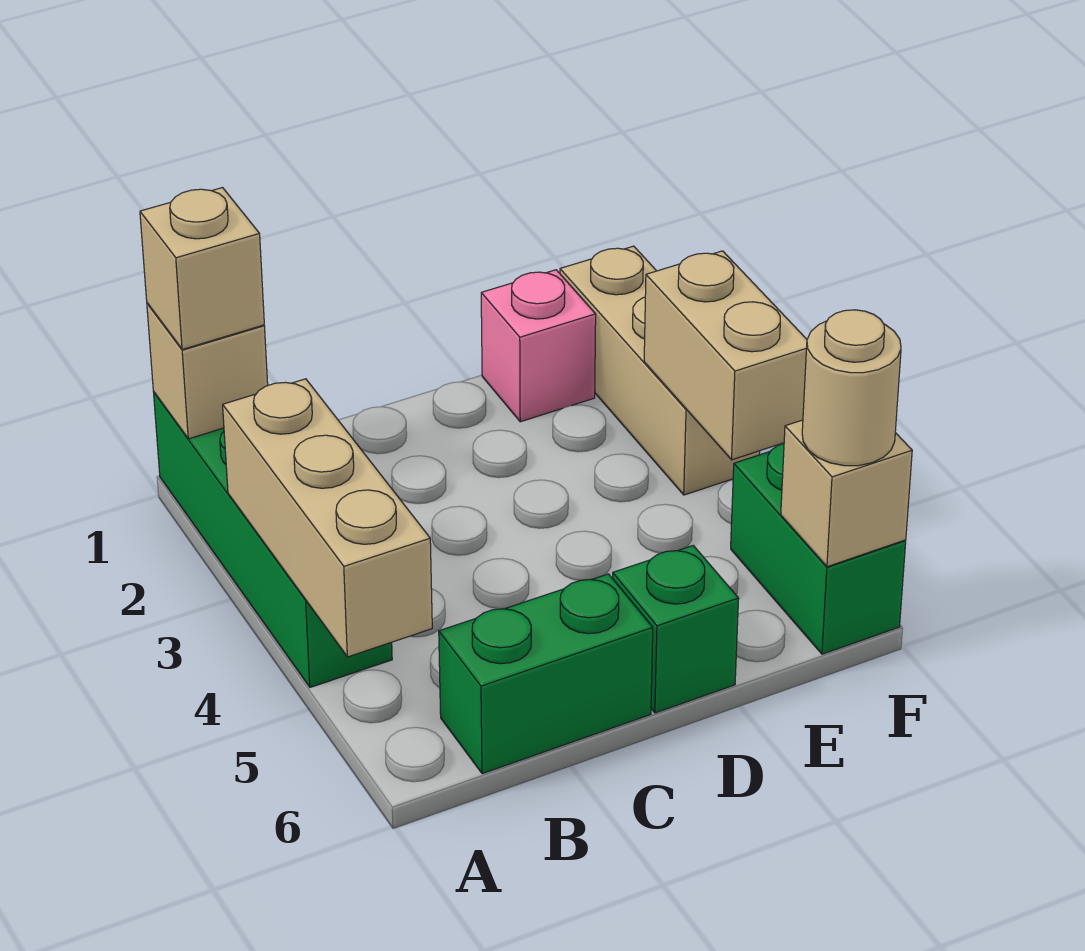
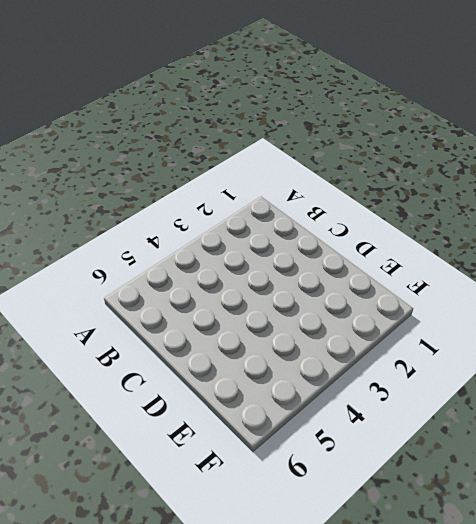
none -> green brick A1:A4 level 1
none -> green brick B6:C6 level 1
none -> green brick D6 level 1

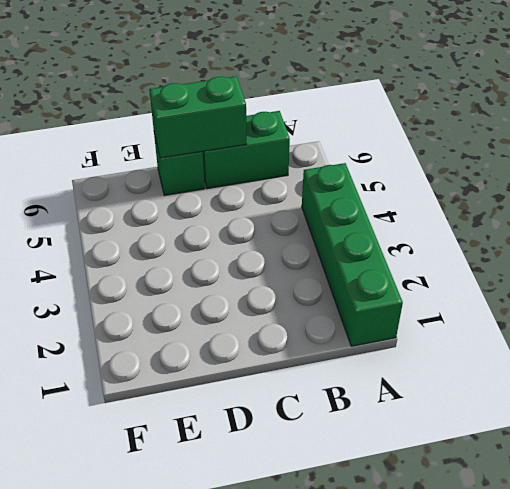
green brick C6:D6 level 2 -> green brick F5:F6 level 1
none -> pink brick E1 level 1
none -> tan brick F1:F3 level 1
none -> tan brick A1 level 2

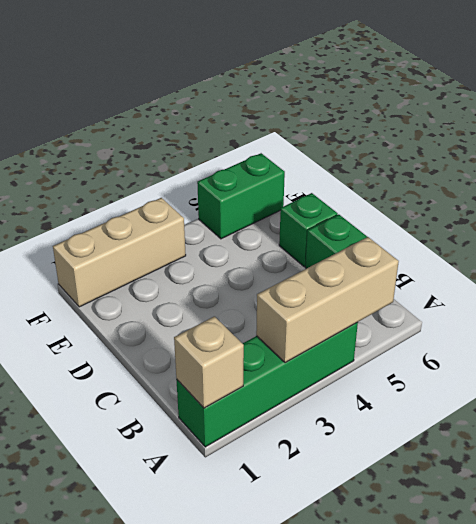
none -> pink brick E1 level 1
none -> tan brick F3:F4 level 2
none -> tan brick F6 level 2

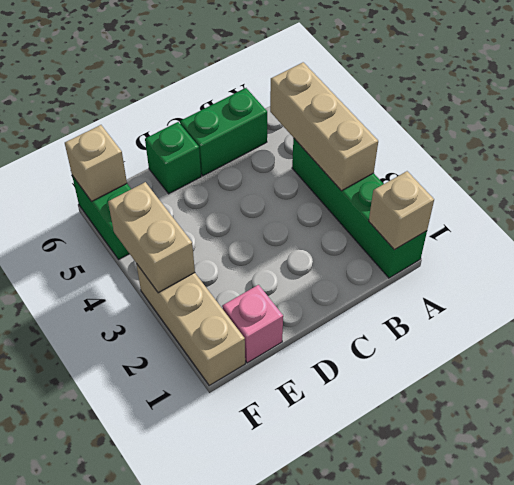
none -> tan brick A1 level 3
none -> tan round brick F6 level 3

